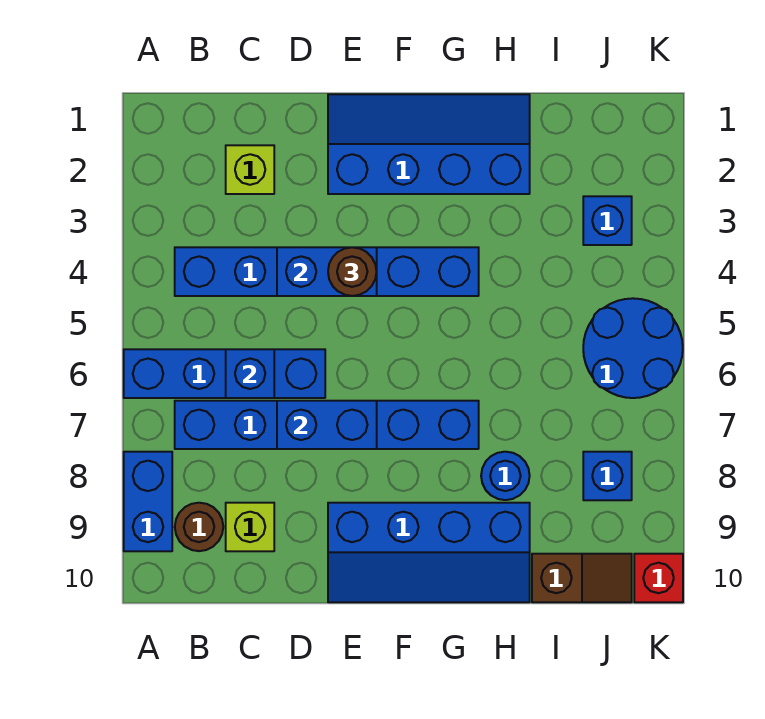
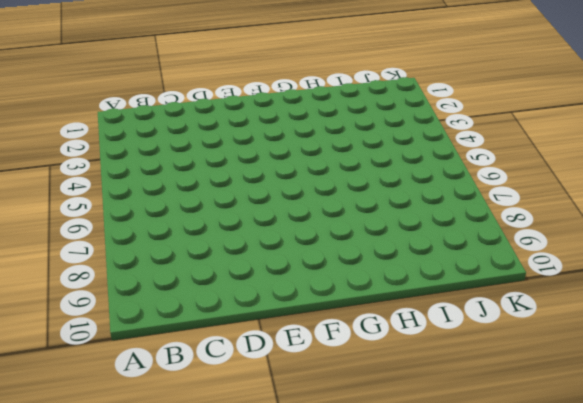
none -> blue brick A6:D6 level 1
none -> blue brick A8:A9 level 1
none -> blue brick B4:G4 level 1

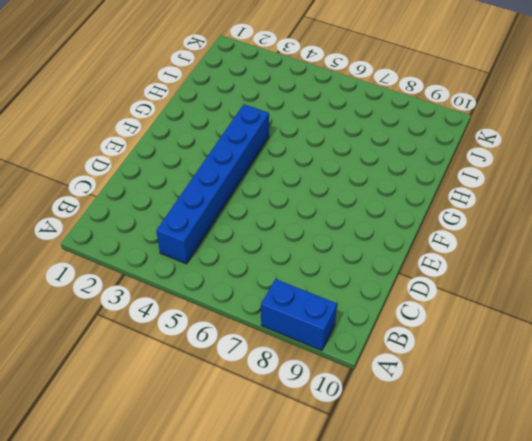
none -> blue brick A6:D6 level 1
none -> blue brick B7:G7 level 1
none -> brown round brick B9 level 1

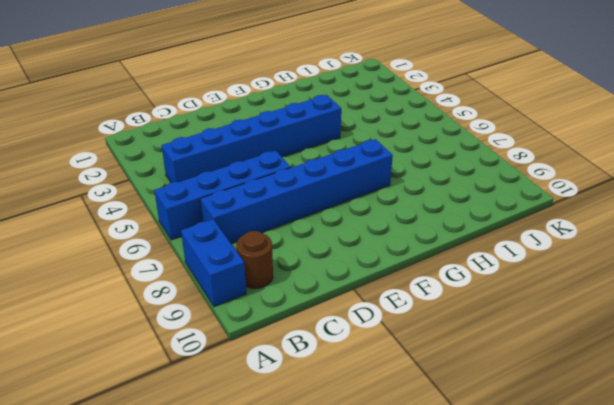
none -> lime brick C2 level 1
none -> lime brick C9 level 1
none -> blue slope E1:H2 level 1 top 2

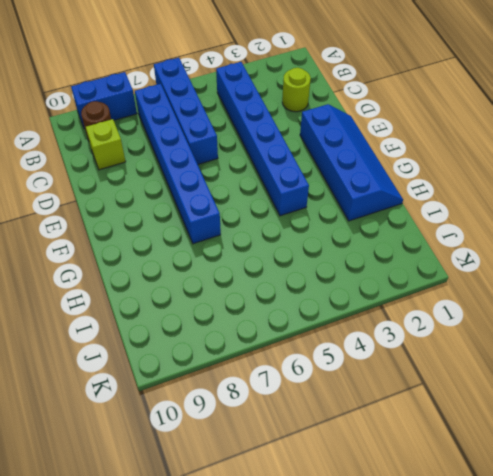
lime round brick C2 level 1 -> lime brick C2 level 1
none -> blue slope E9:H10 level 1 top 9
none -> blue round brick H8 level 1
none -> brown slope I10:J10 level 1 top I

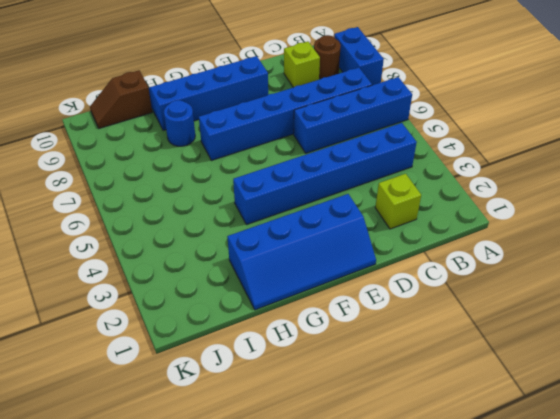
none -> blue brick J3 level 1
none -> blue round brick J5:K6 level 1
none -> blue brick J8 level 1

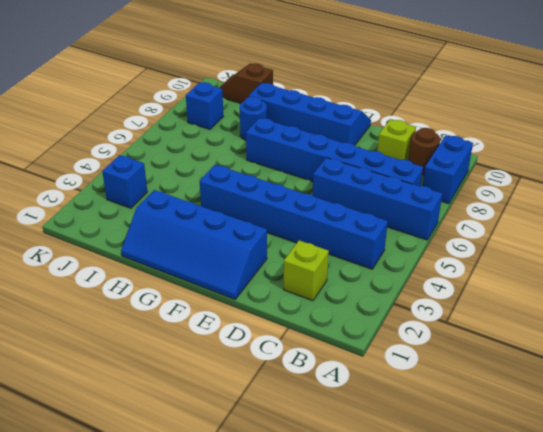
none -> blue round brick J5:K6 level 1
none -> red brick K10 level 1
none -> blue brick C6 level 2

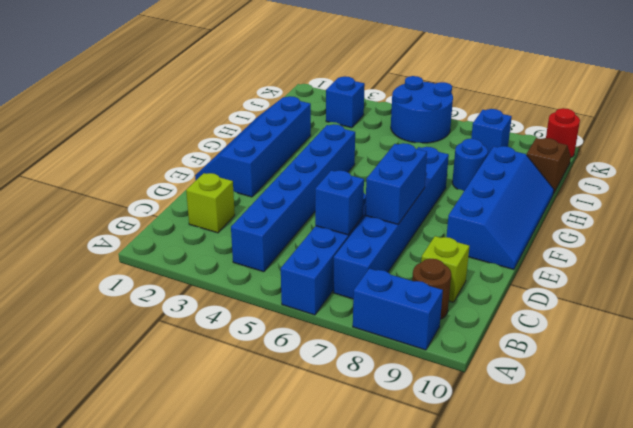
red round brick K10 level 1 -> red brick K10 level 1
none -> blue brick D4:E4 level 2
none -> brown round brick E4 level 3

